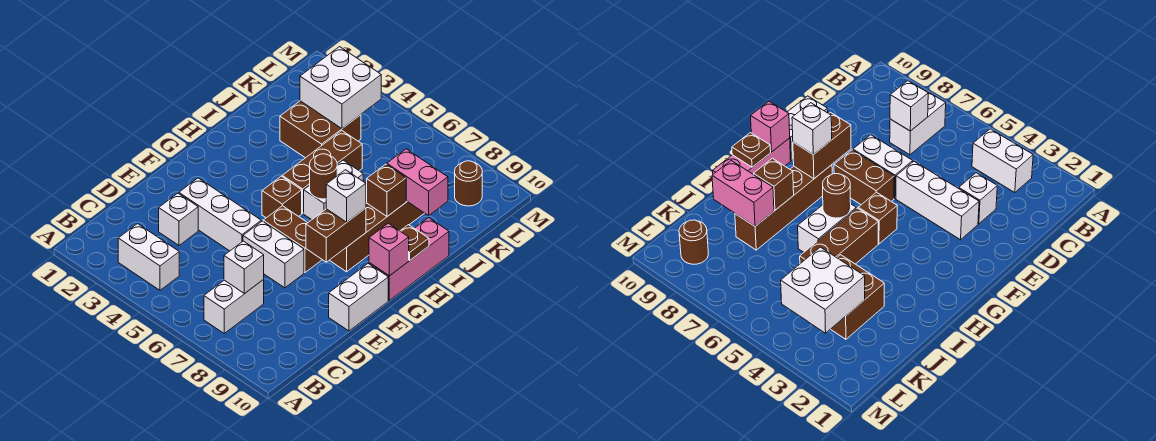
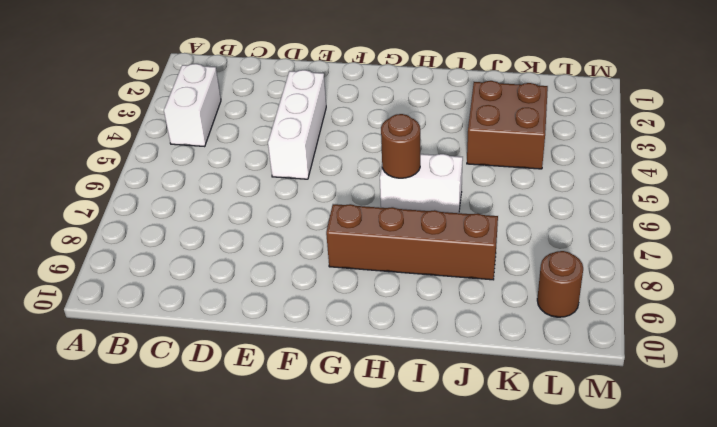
none -> white brick B7:C7 level 1
none -> white brick D3 level 1
none -> white brick E6:E7 level 1

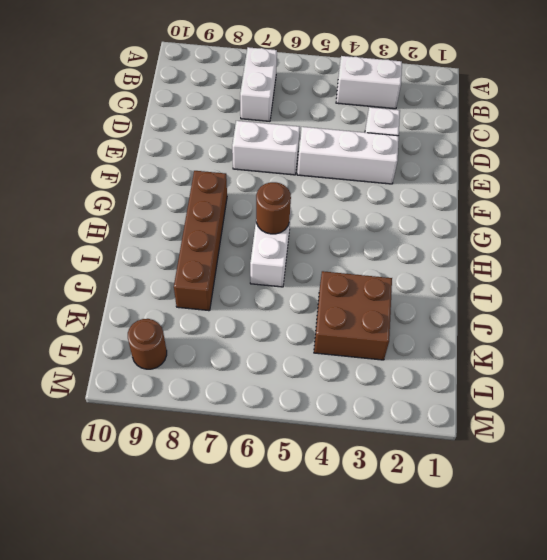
none -> white brick E10:F10 level 1
none -> brown brick F6:F7 level 1
none -> brown brick G5 level 1

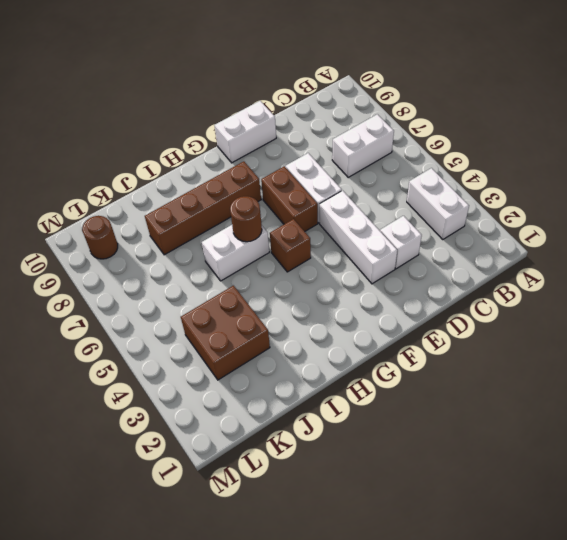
none -> pink brick G10:I10 level 1
none -> brown brick H5:J5 level 1
none -> white brick C7 level 2

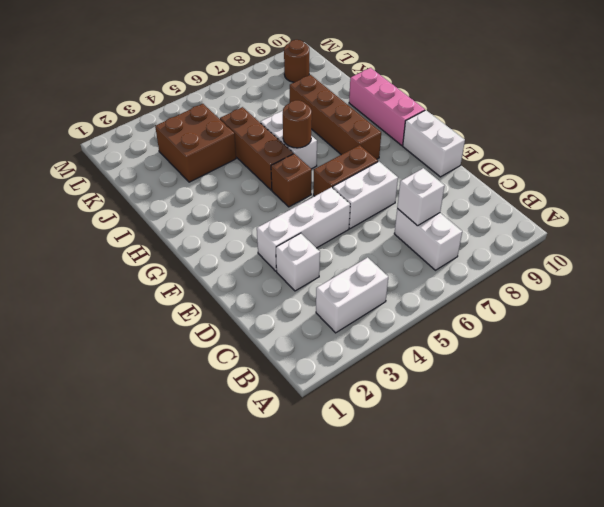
none -> brown brick F8:G8 level 2
none -> pink brick G10 level 2
none -> brown plate H10 level 2

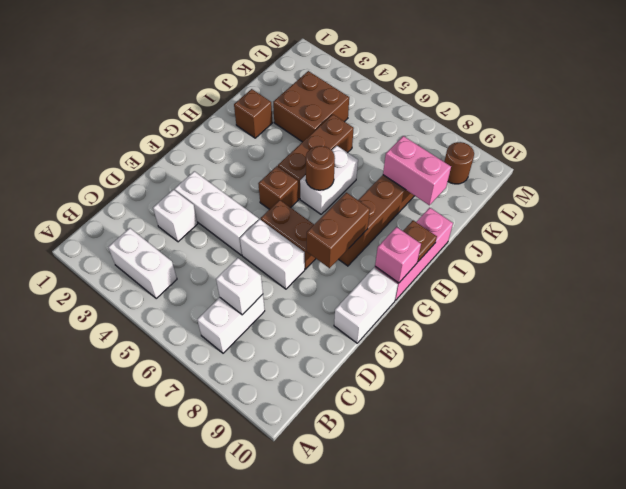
brown brick I2 level 1 -> brown brick I8 level 2
none -> white brick K3:L4 level 2
none -> white brick G8 level 3

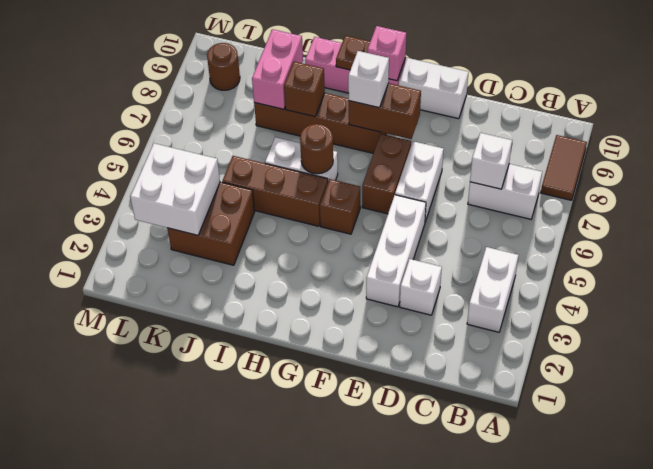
brown tile A8:A9 level 1 -> none

